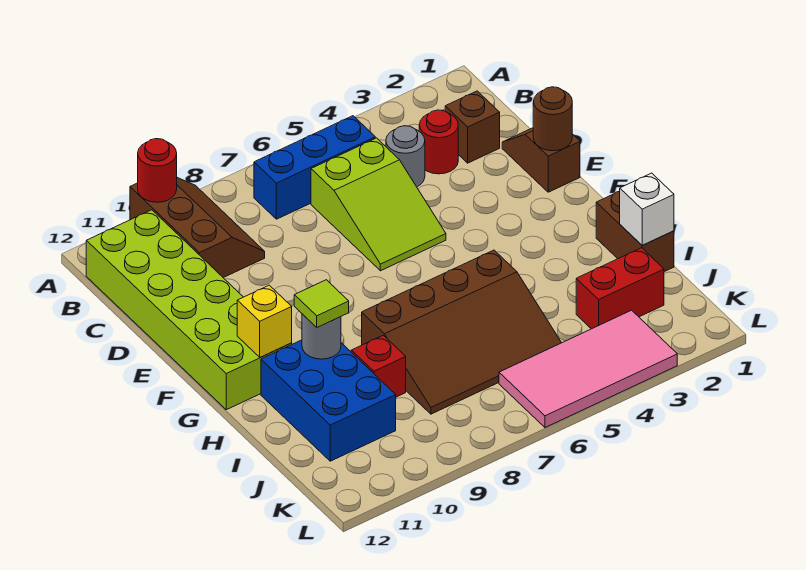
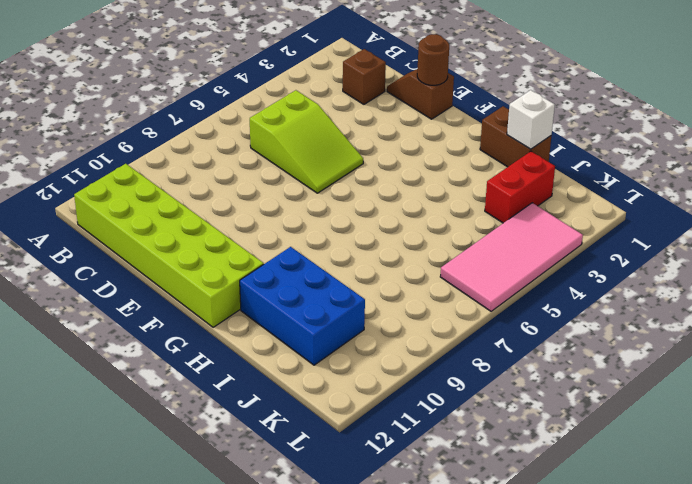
none -> brown slope A9:C10 level 1 top 10
none -> blue brick B5:B7 level 1
none -> red round brick C3 level 1

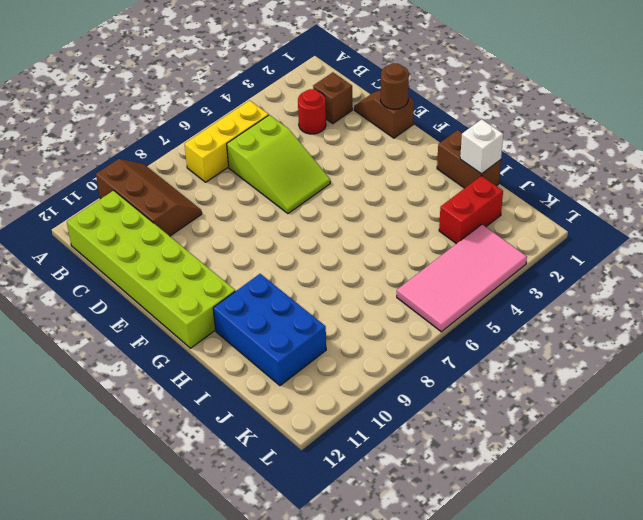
yellow brick B5:B7 level 1 -> blue brick B5:B7 level 1
none -> grey round brick C4 level 1
none -> brown slope H5:J8 level 1 top H
none -> red brick I9 level 1

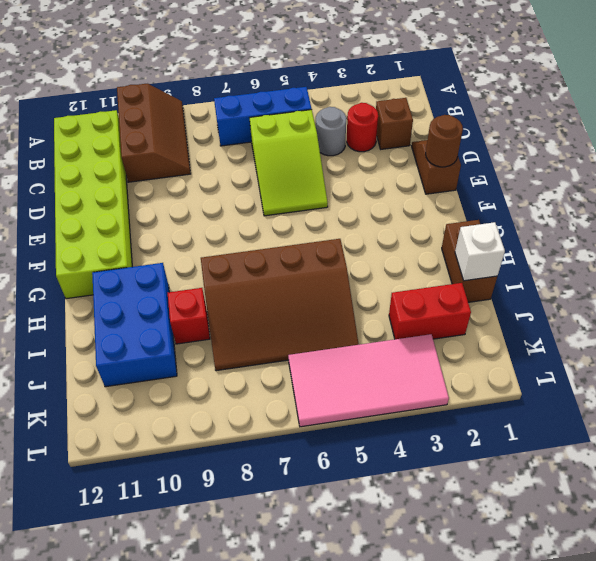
none -> red round brick A10 level 2
none -> yellow brick G11 level 2
none -> grey round brick H10 level 2

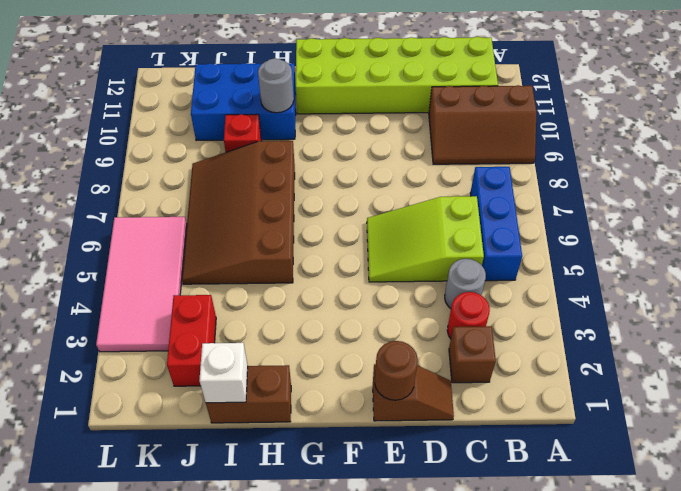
none -> red round brick A10 level 2
none -> yellow brick G11 level 2
none -> lime tile H10 level 3

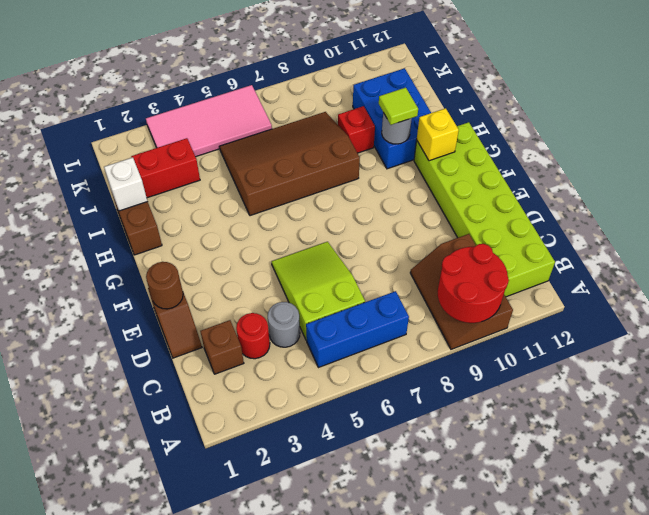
red round brick A9:B10 level 2 -> red round brick A10 level 2

